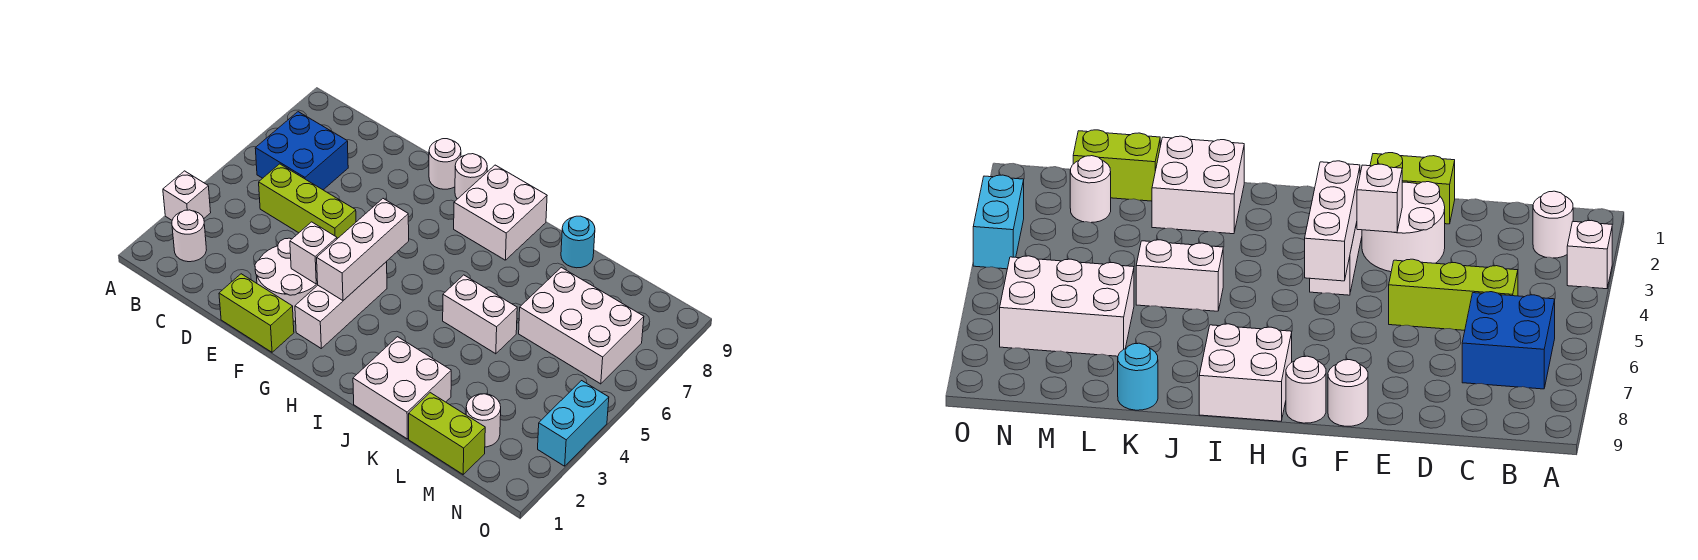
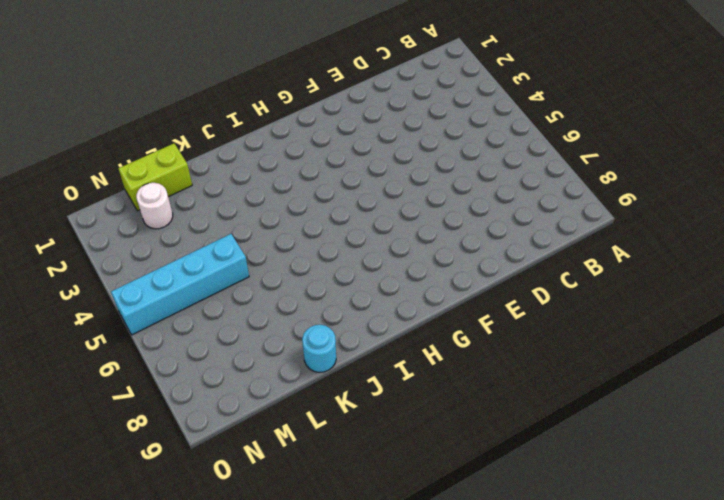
cyan brick L5:O5 level 1 -> none
none -> white brick A3 level 1
none -> white round brick B2 level 1
none -> blue brick B6:C7 level 1

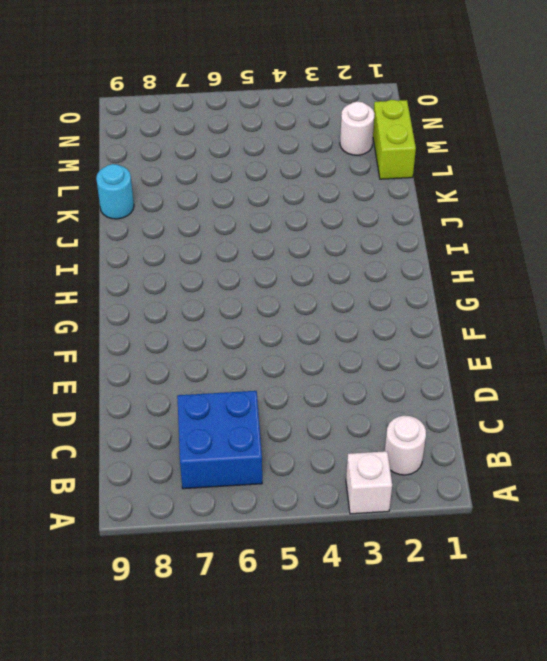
none -> lime brick C5:E5 level 1
none -> lime brick E1:F1 level 1
none -> white round brick E2:F3 level 1

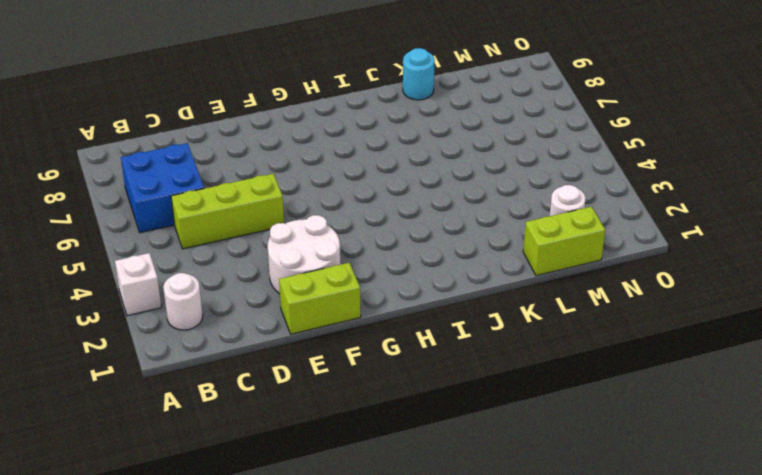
none -> white round brick F9 level 1
none -> white brick G2:G4 level 1
none -> white round brick G9 level 1

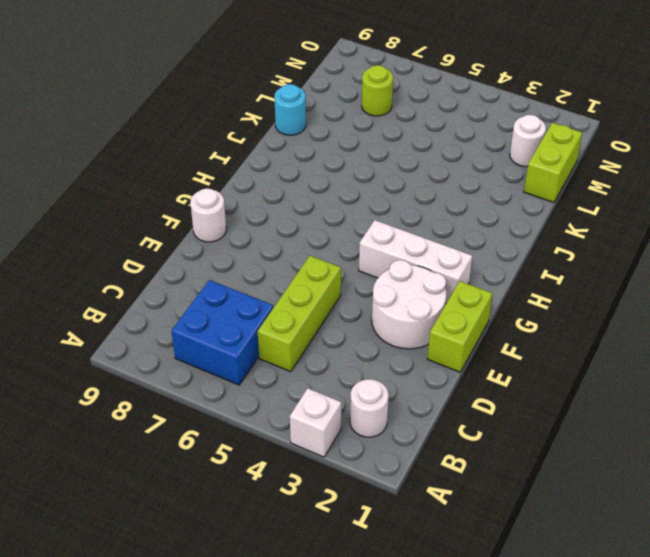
lime round brick M7 level 1 -> white brick L6:N7 level 1
none -> white round brick G9 level 1
none -> white brick H8:I9 level 1
none -> white brick J1:K2 level 1

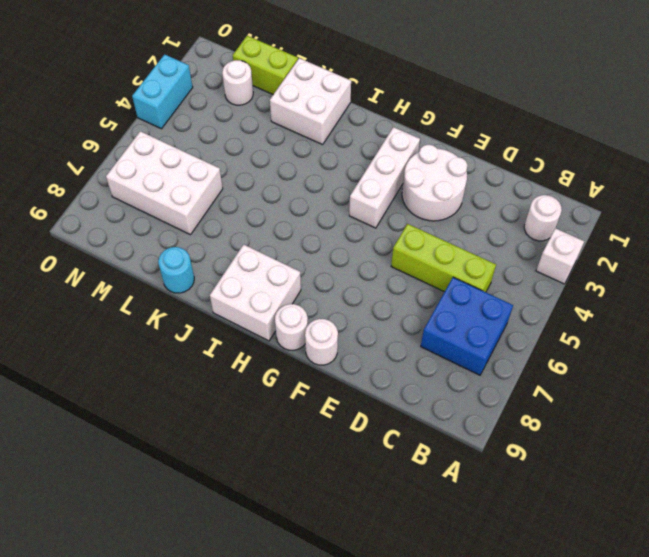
none -> lime brick E1:F1 level 1
none -> white brick J5:K5 level 1
none -> white brick F3 level 2

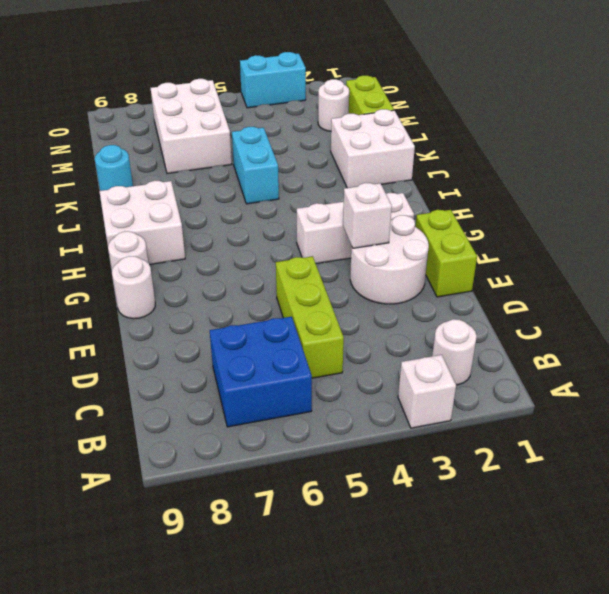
cyan brick J5:K5 level 1 -> white brick J5:K5 level 1
none -> white brick G3:G5 level 2

